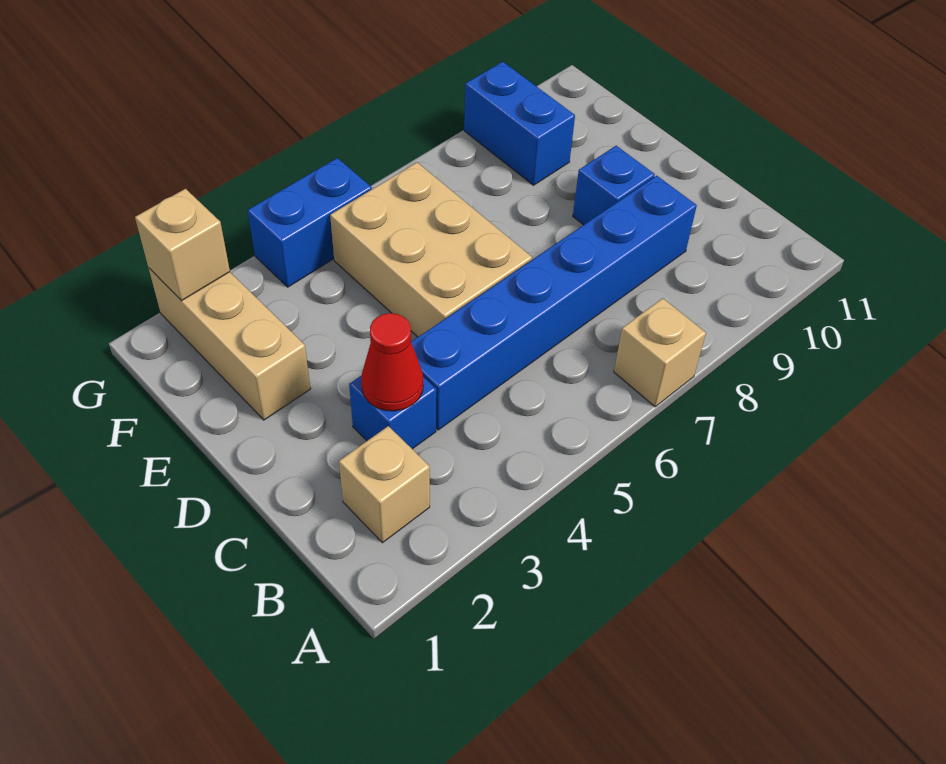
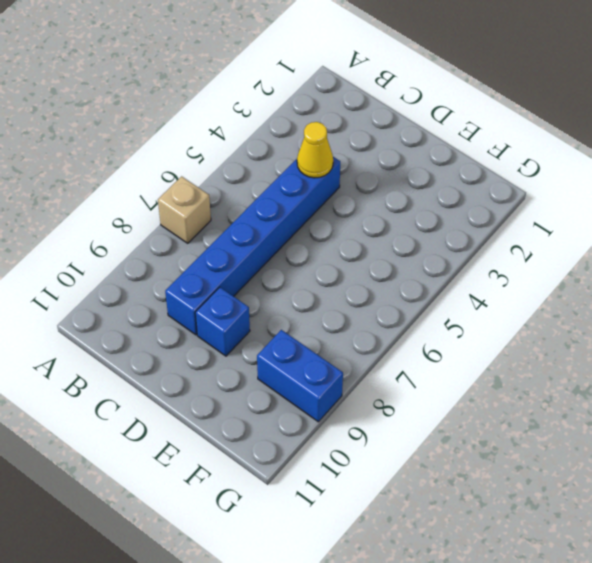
yellow cone C4 level 2 -> none
none -> tan brick B2 level 1
none -> blue brick C3 level 1

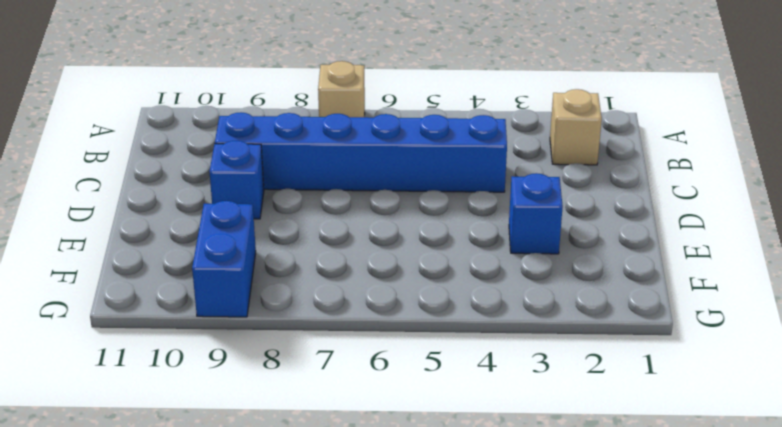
blue brick E3 level 1 -> blue brick C3 level 1
none -> tan brick D5:F6 level 1
none -> tan brick E2:G2 level 1

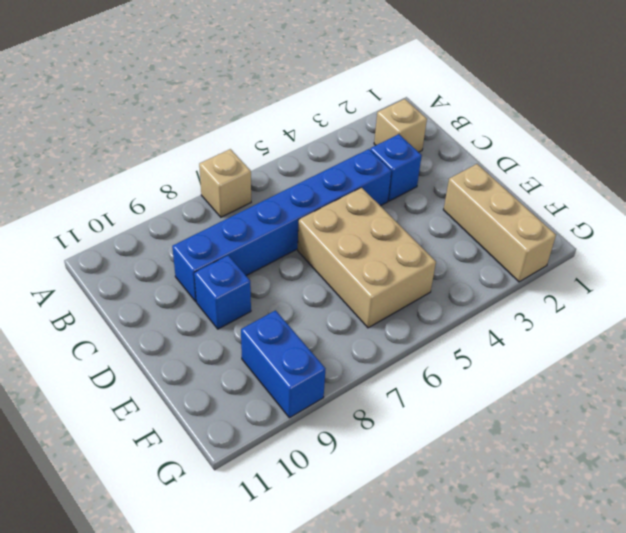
none -> blue brick G4:G5 level 1
none -> red cone C3 level 2

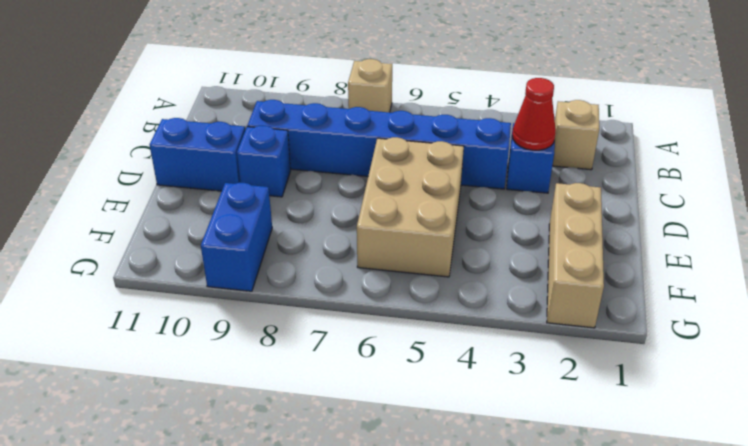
blue brick D10:D11 level 1 -> blue brick G4:G5 level 1
none -> tan brick G2 level 2

